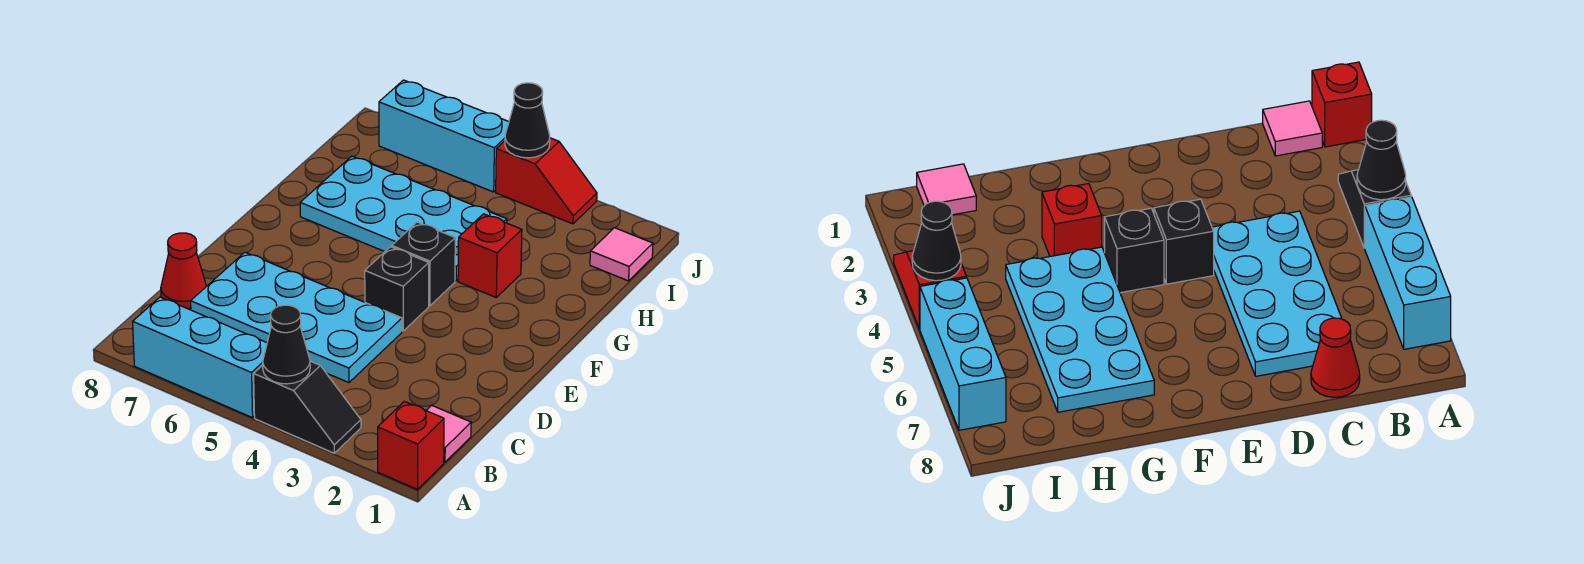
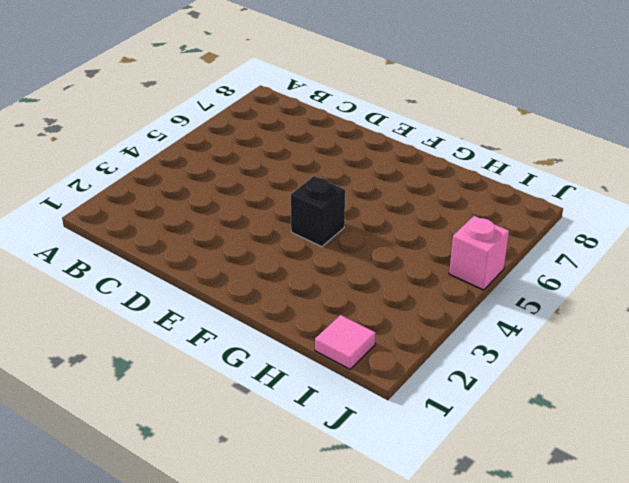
pink brick J5 level 1 -> cyan brick J5:J7 level 1
none -> red brick A1 level 1
none -> black slope A3:A4 level 1 top 4
none -> cyan brick A5:A7 level 1

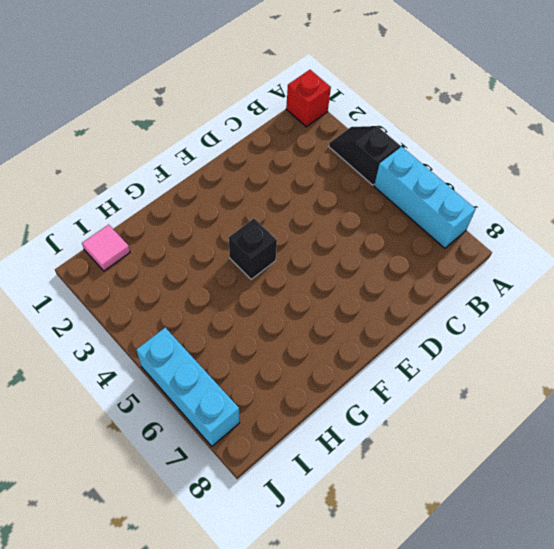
none -> pink tile B1 level 1
none -> cyan plate C4:D7 level 1
none -> red cone C8 level 1

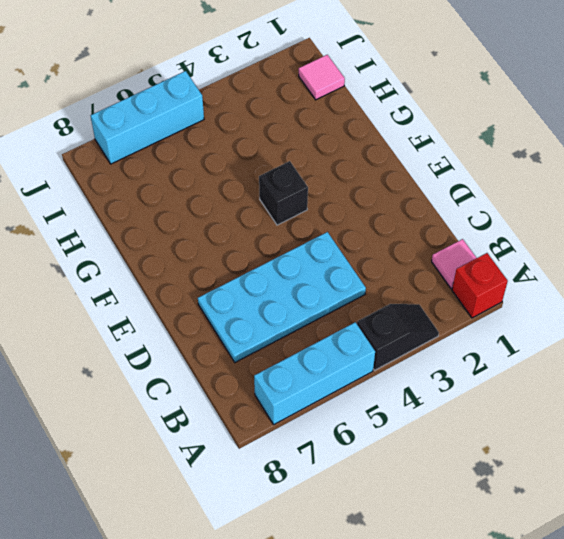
none -> red cone C8 level 1
none -> black brick E4 level 1
none -> red brick G3 level 1

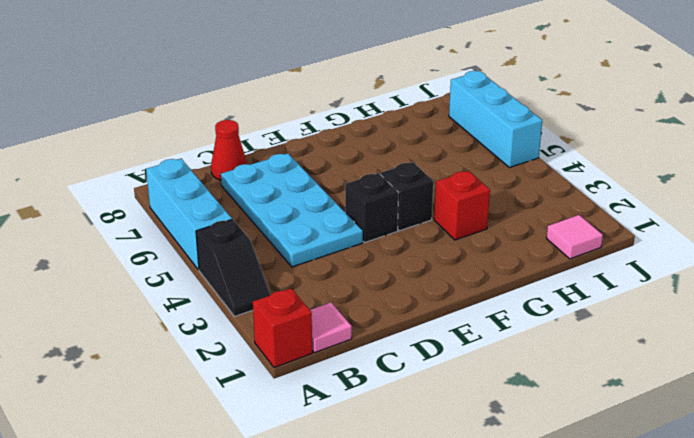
none -> cyan plate G4:H7 level 1
none -> red slope J3:J4 level 1 top 4
none -> black cone A4 level 2

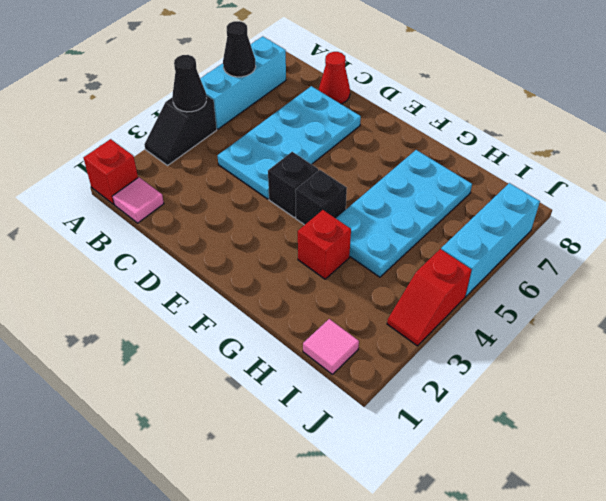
black cone A6 level 2 -> black cone J4 level 2

